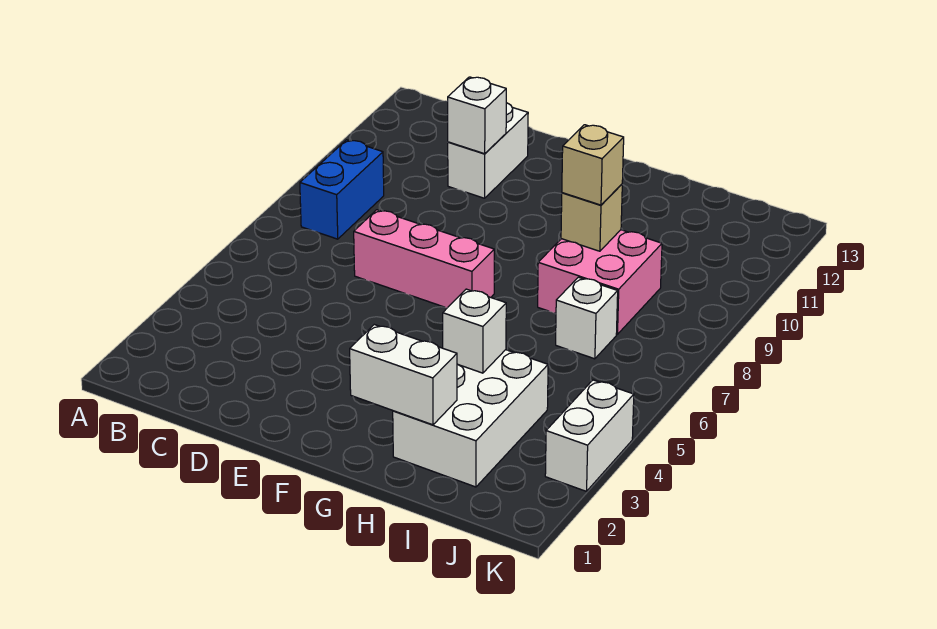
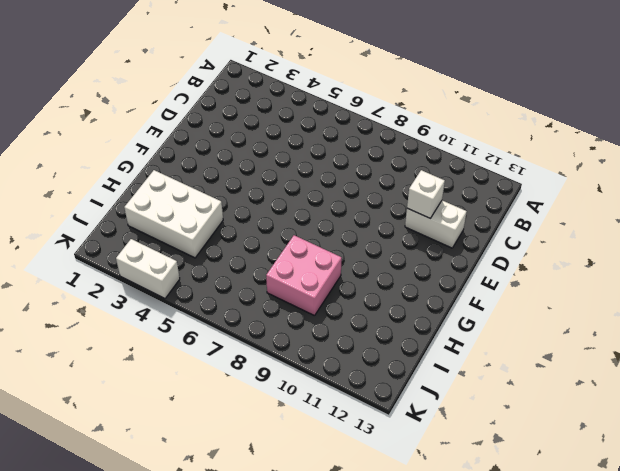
none -> blue brick B8:B9 level 1
none -> pink brick D7:F7 level 1
none -> white brick I7 level 1

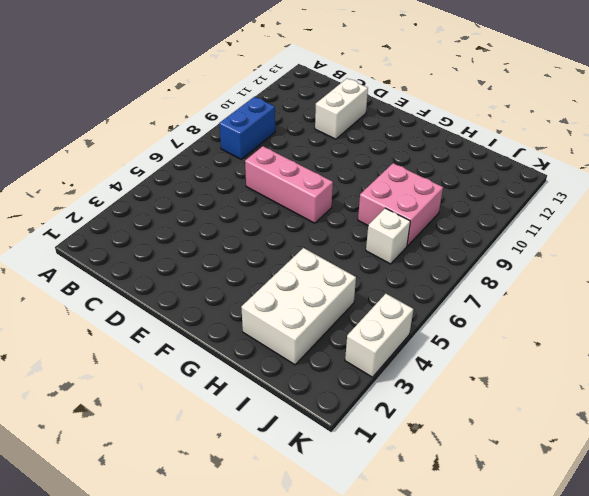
none -> white brick D11 level 2
none -> white brick G2:H2 level 2
none -> white brick H4 level 2

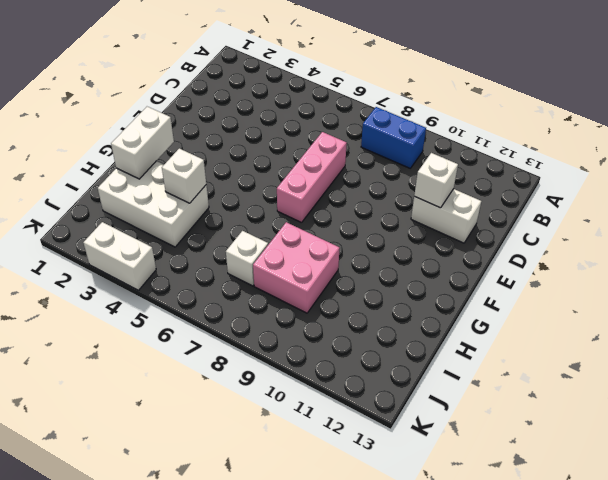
none -> tan brick H9 level 2
none -> tan brick H9 level 3

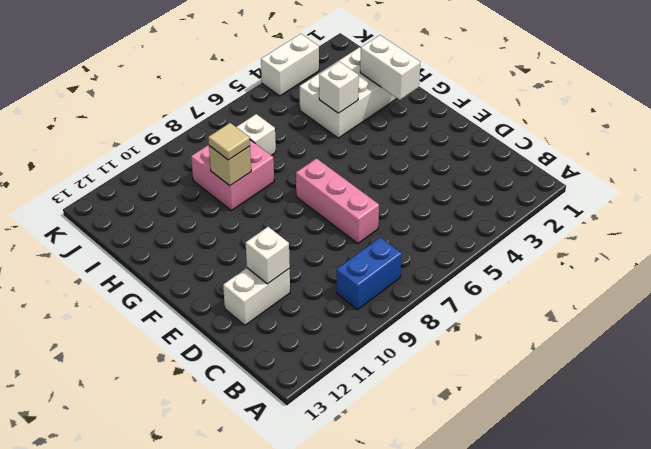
tan tile H9 level 3 -> tan brick H9 level 3

